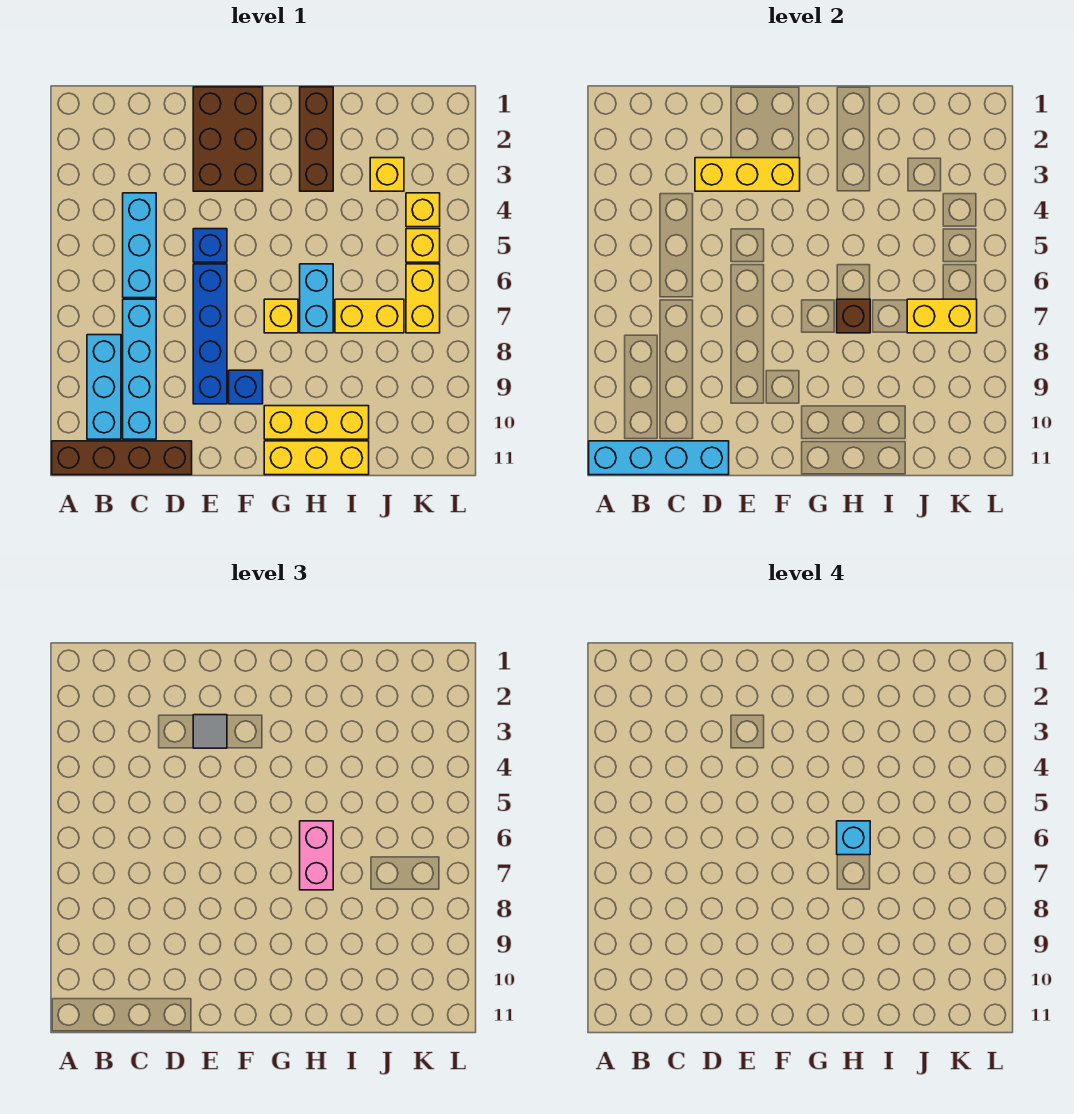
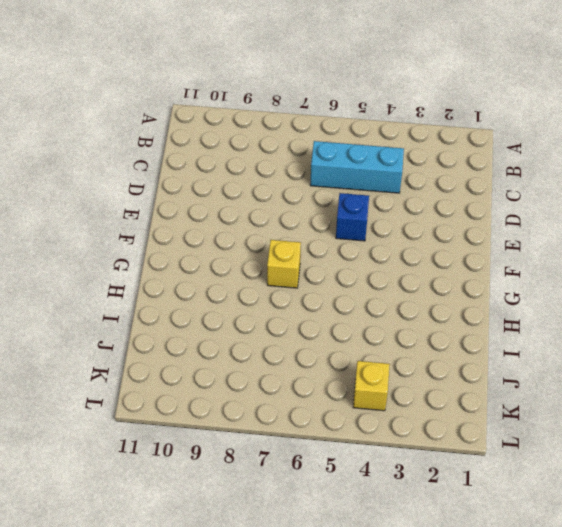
none -> brown brick A11:D11 level 1
none -> cyan brick B8:B10 level 1
none -> cyan brick C7:C10 level 1

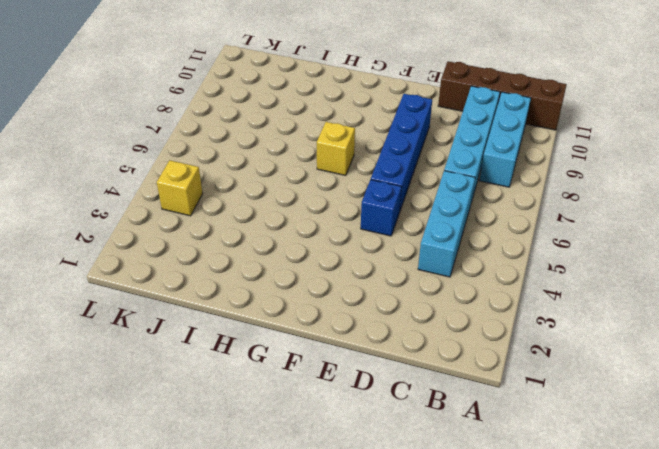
none -> brown brick E1:F3 level 1
none -> blue brick F9 level 1
none -> yellow brick G10:I10 level 1

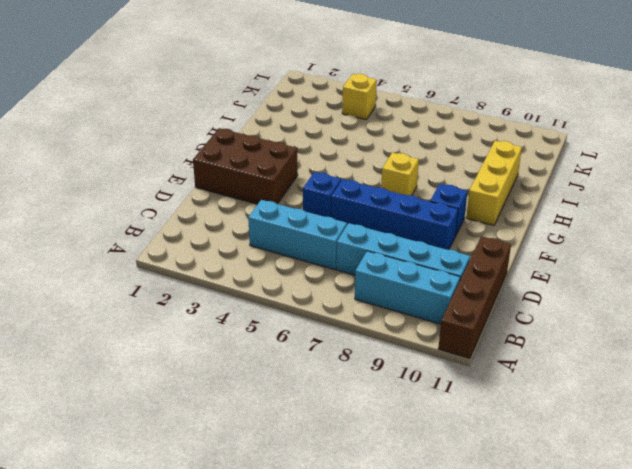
none -> yellow brick G11:I11 level 1
none -> brown brick H1:H3 level 1
none -> cyan brick H6:H7 level 1

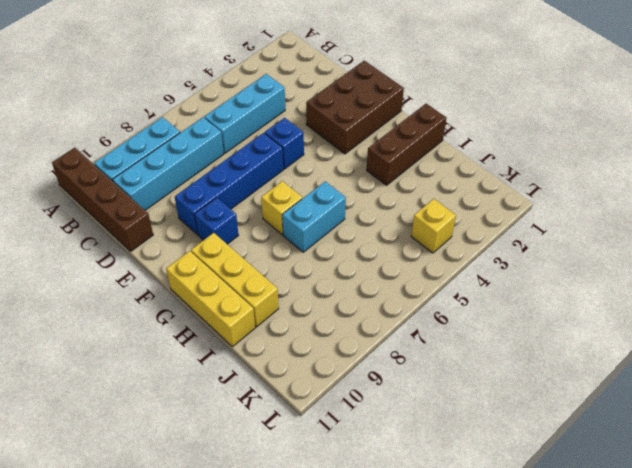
none -> yellow brick I7:J7 level 1
none -> yellow brick J3 level 1
none -> yellow brick K5 level 1

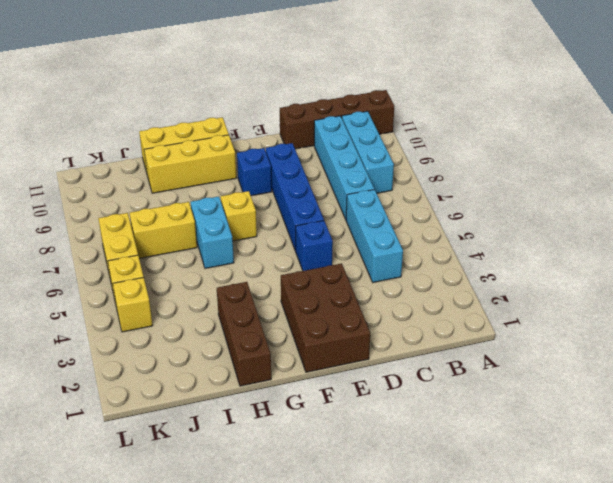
none -> yellow brick J3 level 1
none -> cyan brick A11:D11 level 2
none -> yellow brick D3:F3 level 2

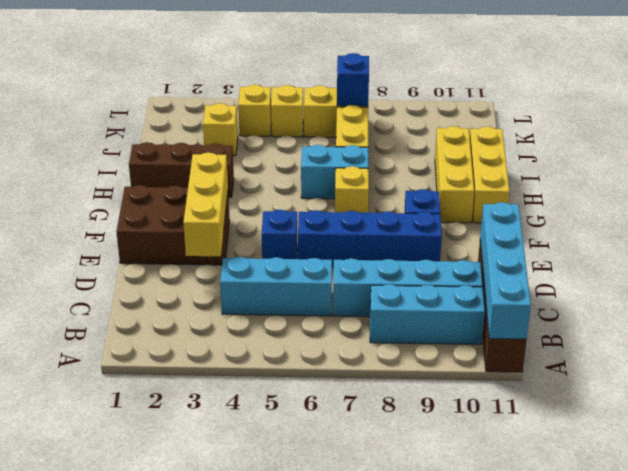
blue brick K7 level 2 -> yellow brick J7:K7 level 2
none -> brown brick H7 level 2
none -> grey tile E3 level 3
none -> pink brick H6:H7 level 3

